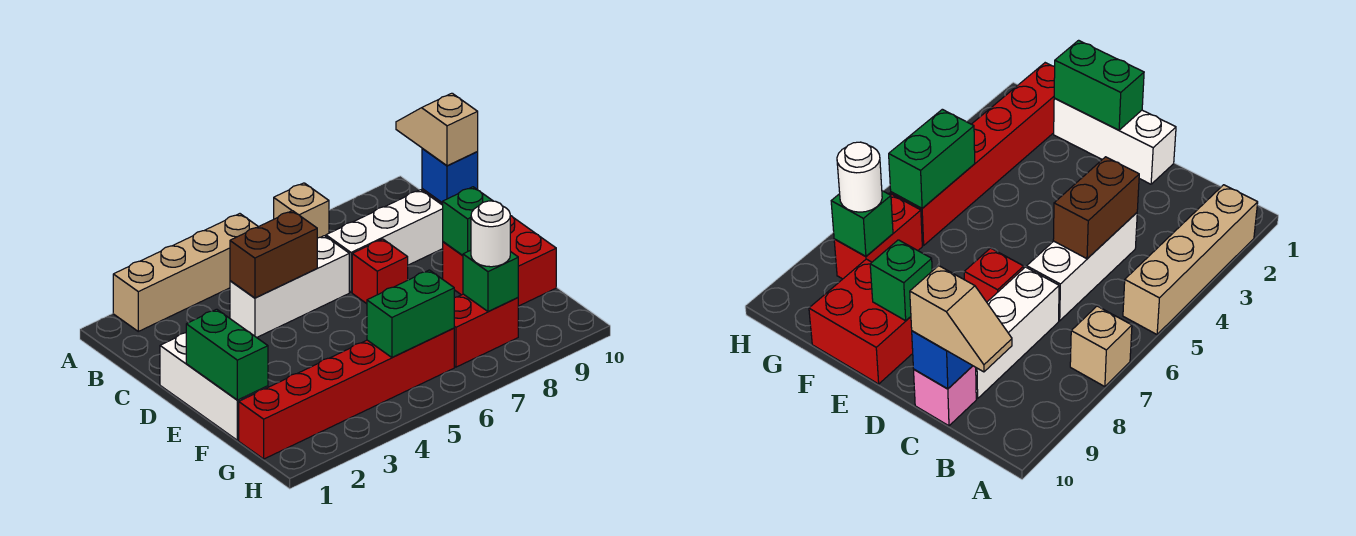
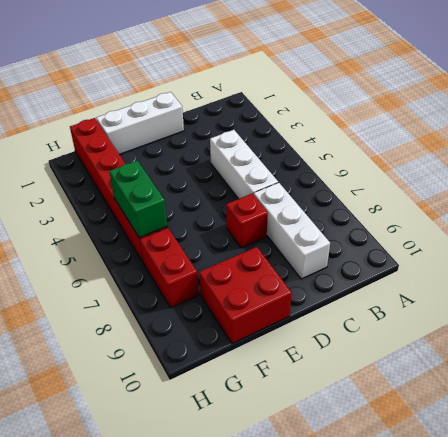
none -> tan brick A2:A5 level 1
none -> tan brick A7 level 1
none -> pink brick C10 level 1

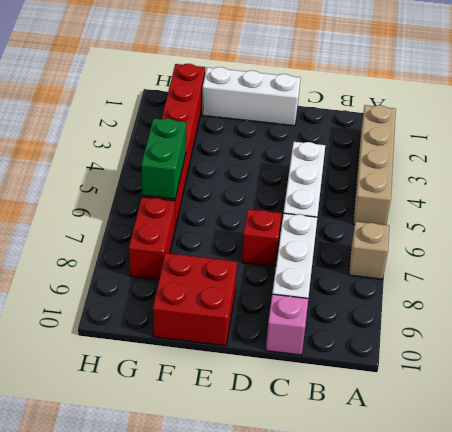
none -> brown brick C4:C5 level 2
none -> blue brick C10 level 2
none -> green brick E1:F1 level 2

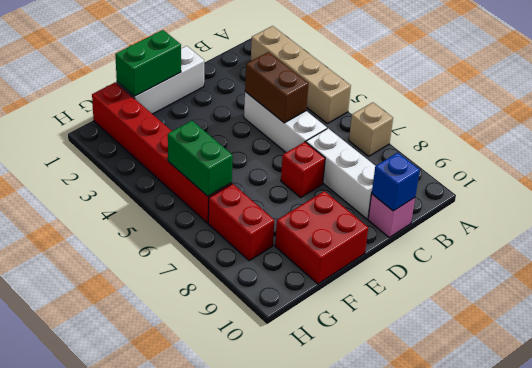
none -> green brick E9 level 2
none -> green brick G8 level 2
none -> tan slope B10:C10 level 3 top C

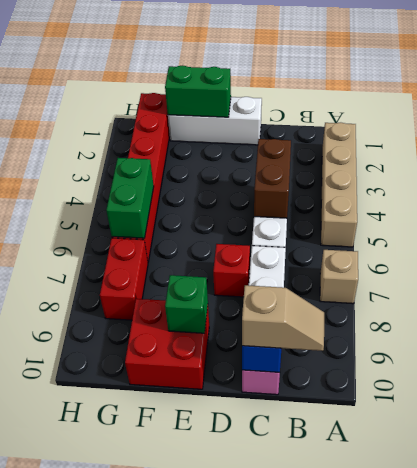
none -> green brick G8 level 2
none -> white round brick G8 level 3

